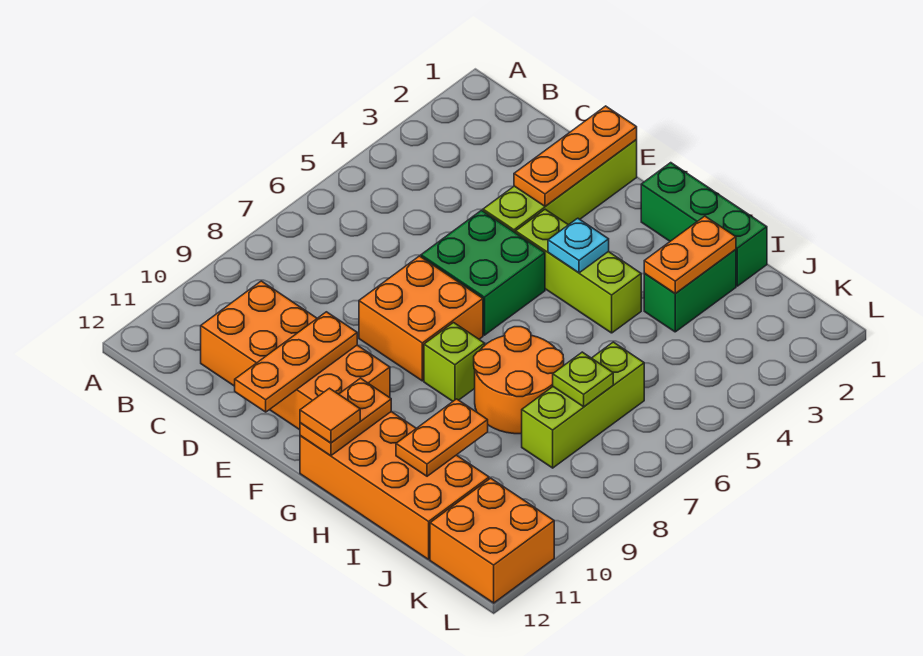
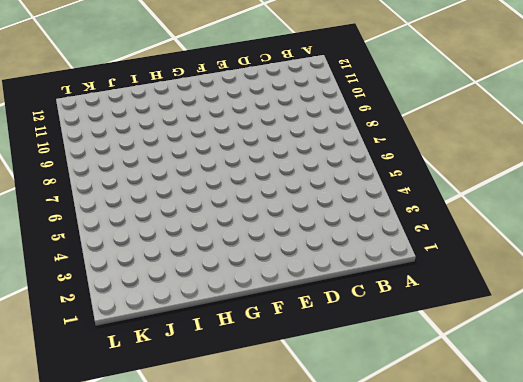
none -> orange brick C10:F11 level 1
none -> lime brick E1:E4 level 1
none -> green brick E5:F6 level 1

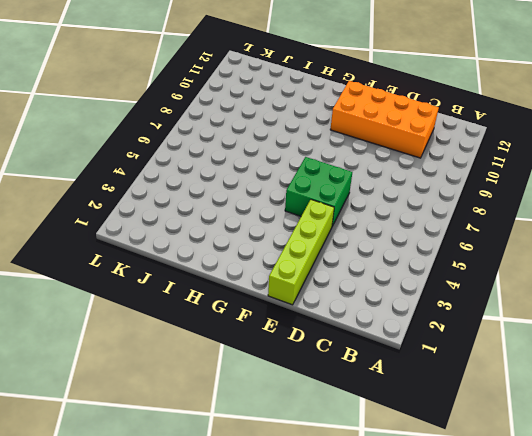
none -> orange brick E7:F8 level 1
none -> lime brick F4:H4 level 1
none -> green brick G1:I1 level 1

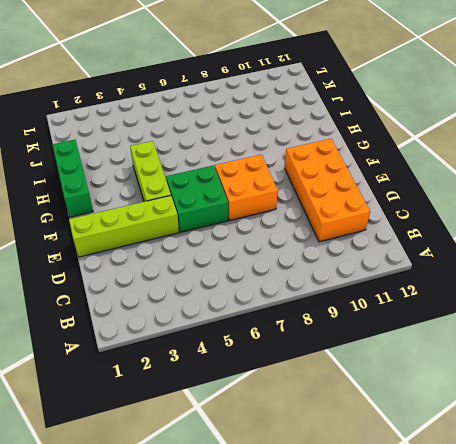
none -> lime brick G8 level 1
none -> orange brick G11:J12 level 1
none -> orange round brick H7:I8 level 1

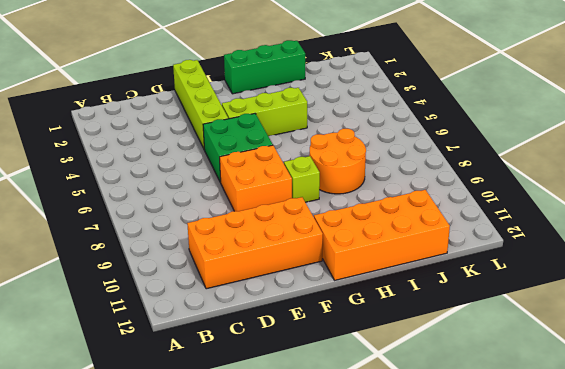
none -> green brick I2:I3 level 1
none -> lime brick J6:J8 level 1
none -> orange brick K11:L12 level 1

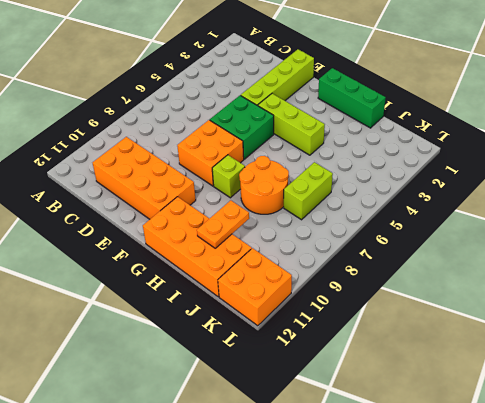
lime brick J6:J7 level 1 -> lime brick J6:J8 level 1
none -> green brick I2:I3 level 1
none -> orange plate E1:E3 level 2
none -> orange plate E10:E12 level 2

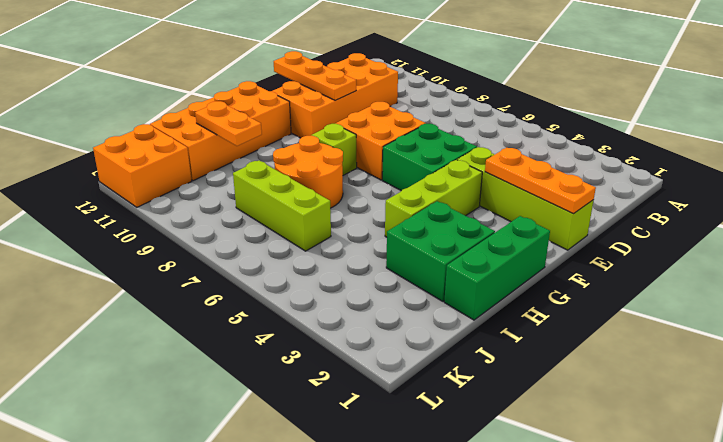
green brick H2:I3 level 1 -> green brick I2:I3 level 1
none -> cyan plate G4 level 2
none -> orange plate G11:G12 level 2
none -> orange plate I2:I3 level 2

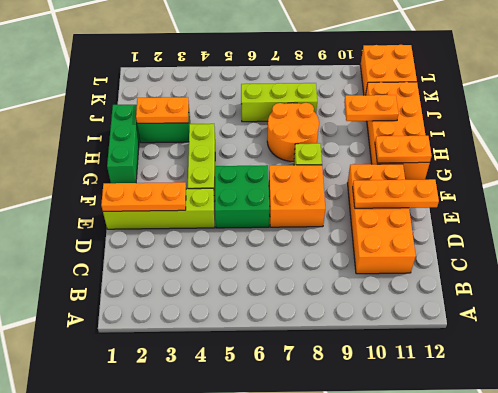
none -> cyan plate G4 level 2
none -> lime plate J7 level 2
none -> orange tile G12 level 3

